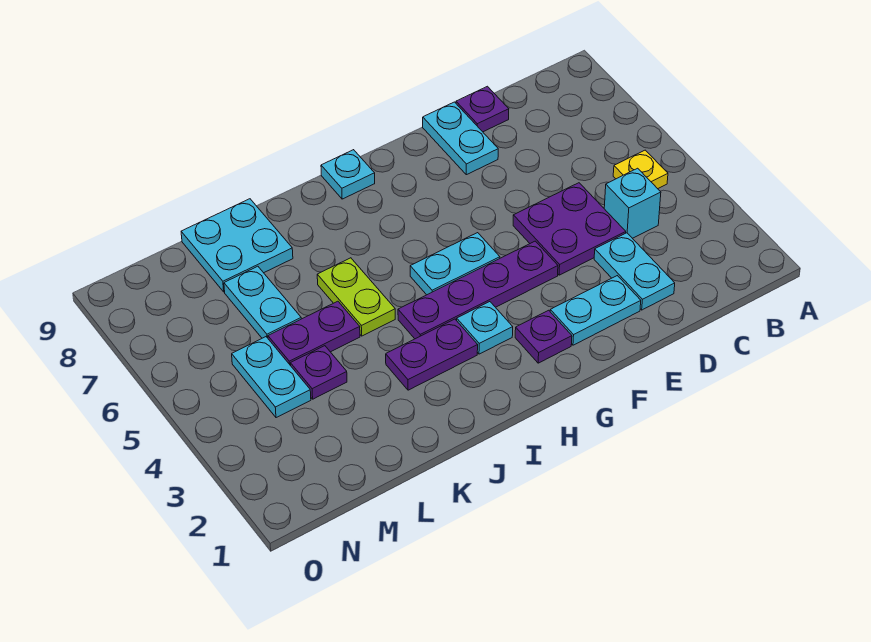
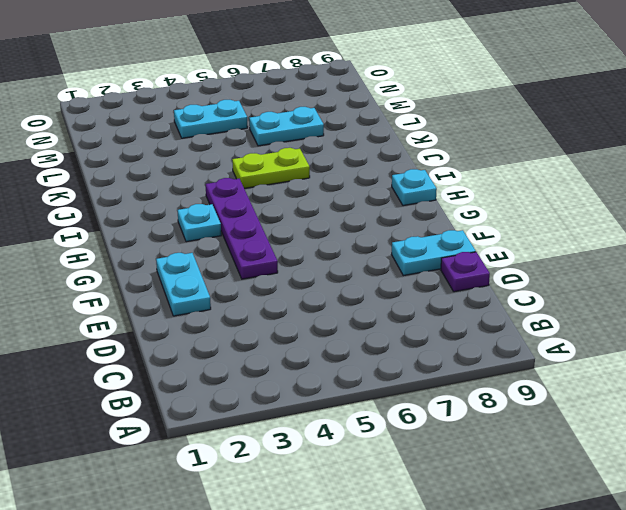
none -> yellow plate B5 level 1
none -> cyan brick C4 level 1
none -> cyan plate D2:D3 level 1

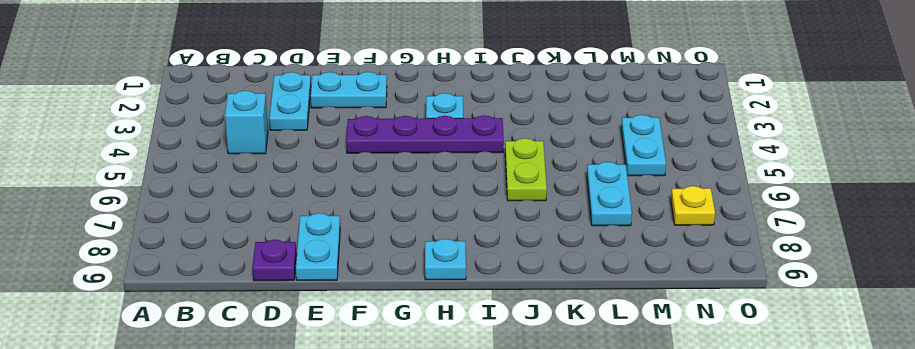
yellow plate N7 level 1 -> yellow plate B5 level 1
none -> purple plate D4:E5 level 1
none -> purple plate G2 level 1
none -> cyan plate G5:H5 level 1

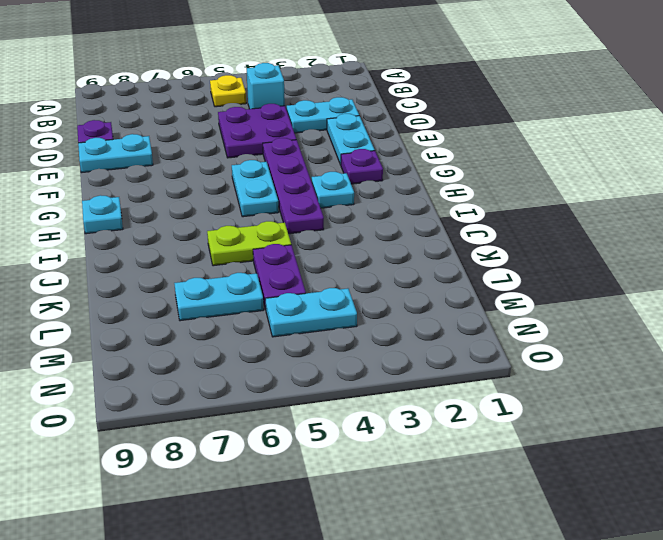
none -> purple plate I3:J3 level 1
none -> cyan plate K8:L9 level 1
none -> purple plate L4 level 1

